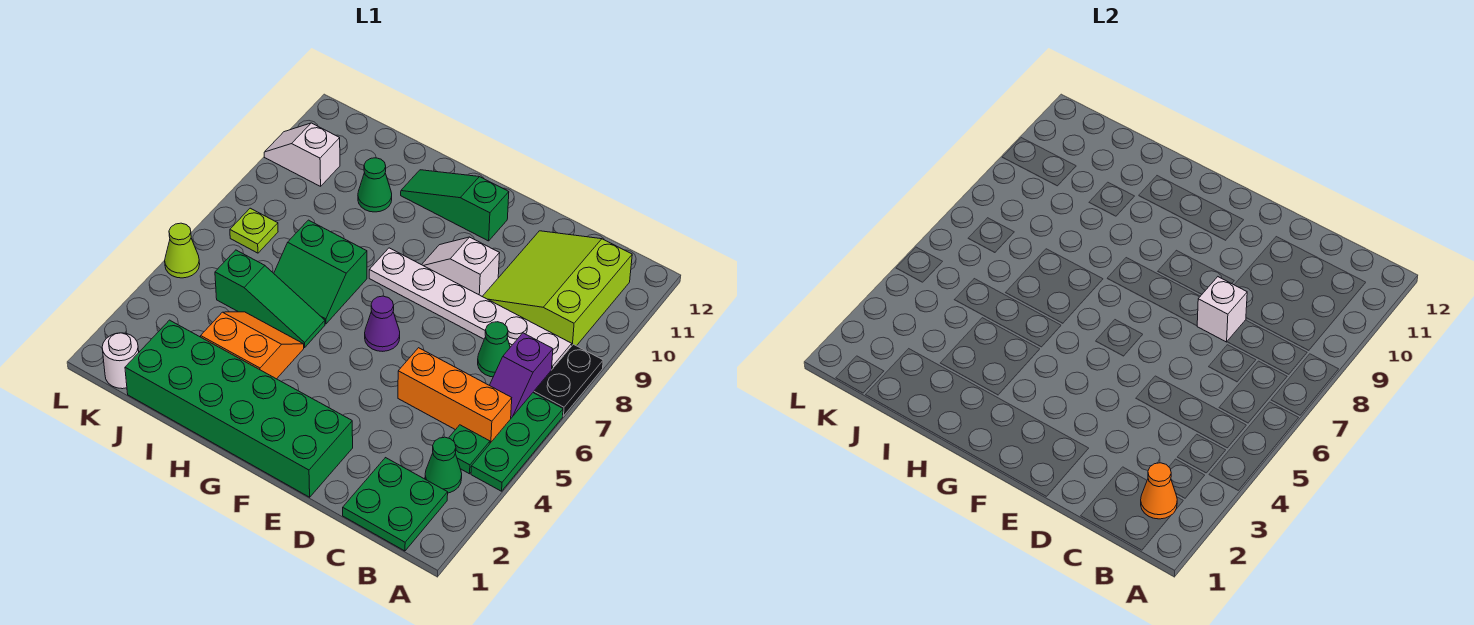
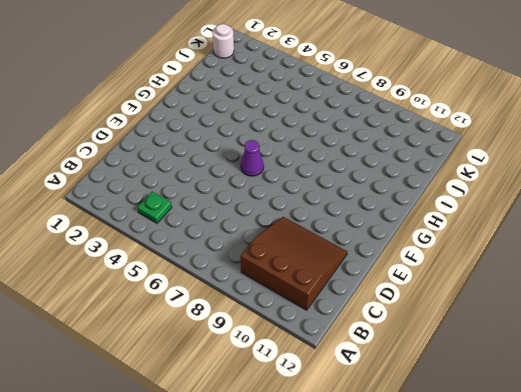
brown slope B9:D11 level 1 top B -> lime slope B9:D11 level 1 top B
none -> green plate A4:A6 level 1
none -> black plate A7:A8 level 1
none -> green plate B1:C2 level 1

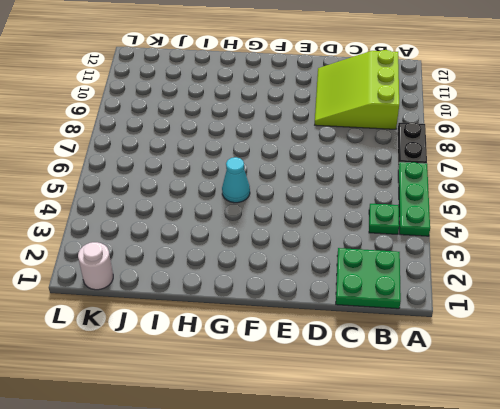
cyan cone G5 level 1 -> none
none -> green cone B3 level 1
none -> orange brick B5:D5 level 1
none -> purple slope B6:B7 level 1 top 7

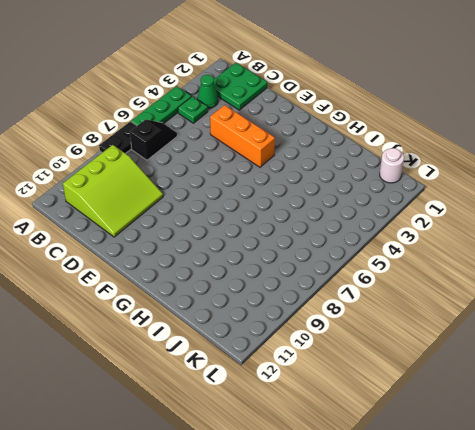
black slope B6:B7 level 1 top 7 -> purple slope B6:B7 level 1 top 7
orange brick D4:F4 level 1 -> orange brick B5:D5 level 1
none -> white plate B8:G8 level 1
none -> green cone C7 level 1
none -> green brick E1:J2 level 1

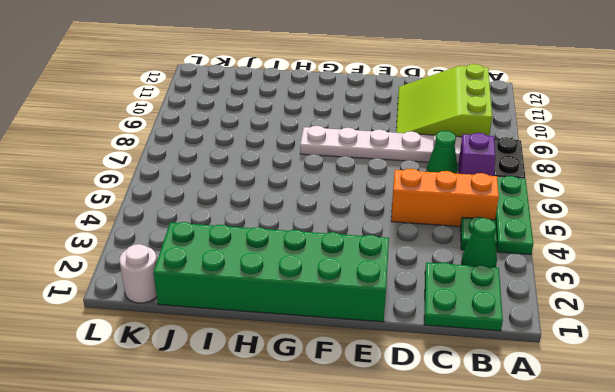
none -> white slope E9:F9 level 1 top E
none -> purple cone F6 level 1
none -> green slope F11:H11 level 1 top F

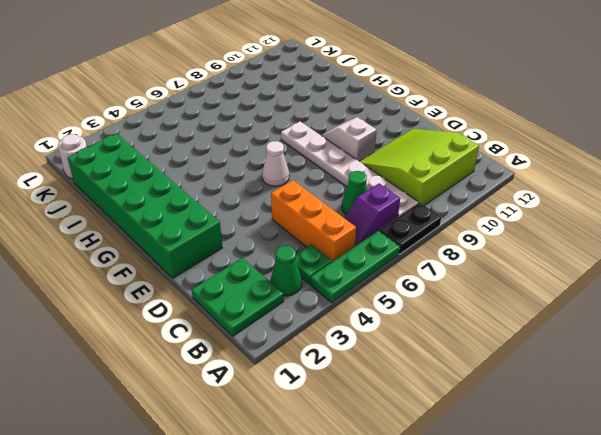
white cone F6 level 1 -> purple cone F6 level 1
none -> green slope F11:H11 level 1 top F
none -> orange slope H3:I4 level 1 top 3
none -> green slope H5:J5 level 1 top J

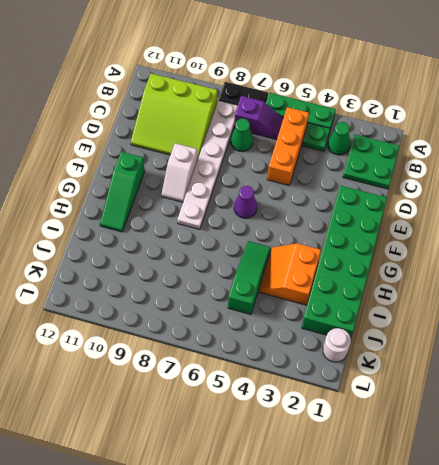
none -> green slope H6:I7 level 1 top 7
none -> green cone I10 level 1
none -> lime plate K7 level 1

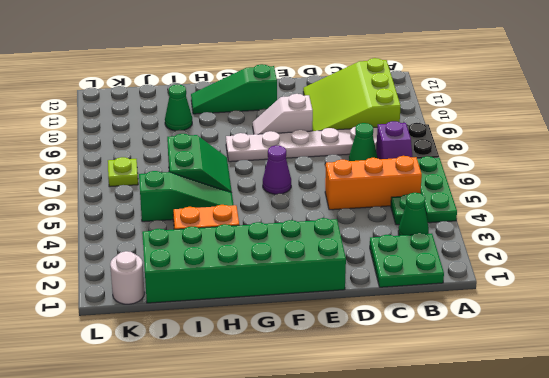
green slope H6:I7 level 1 top I -> green slope H6:I7 level 1 top 7
none -> white slope K10:L10 level 1 top K
none -> lime cone L5 level 1
none -> orange cone B2 level 2

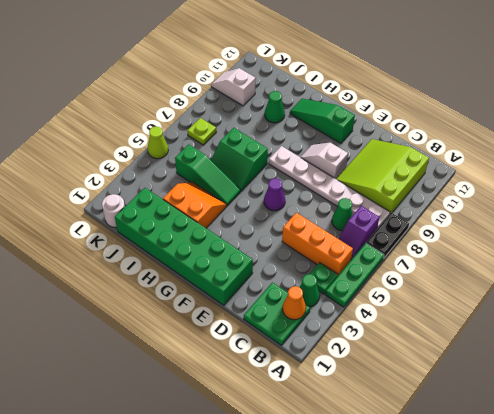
none -> white brick D8 level 2

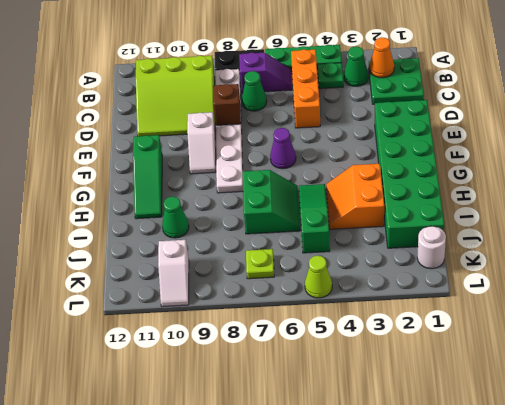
brown brick D8 level 2 -> white brick D8 level 2

